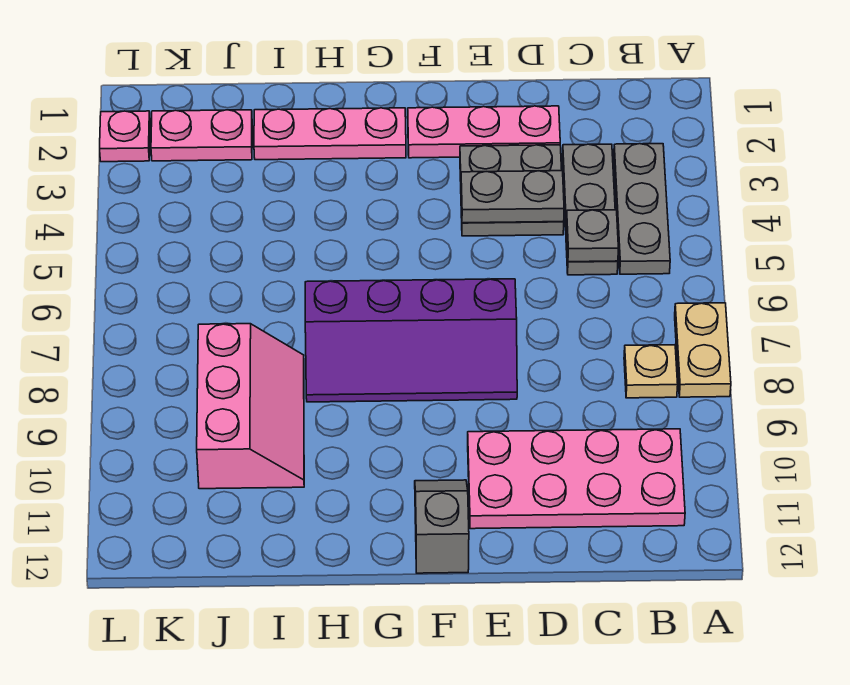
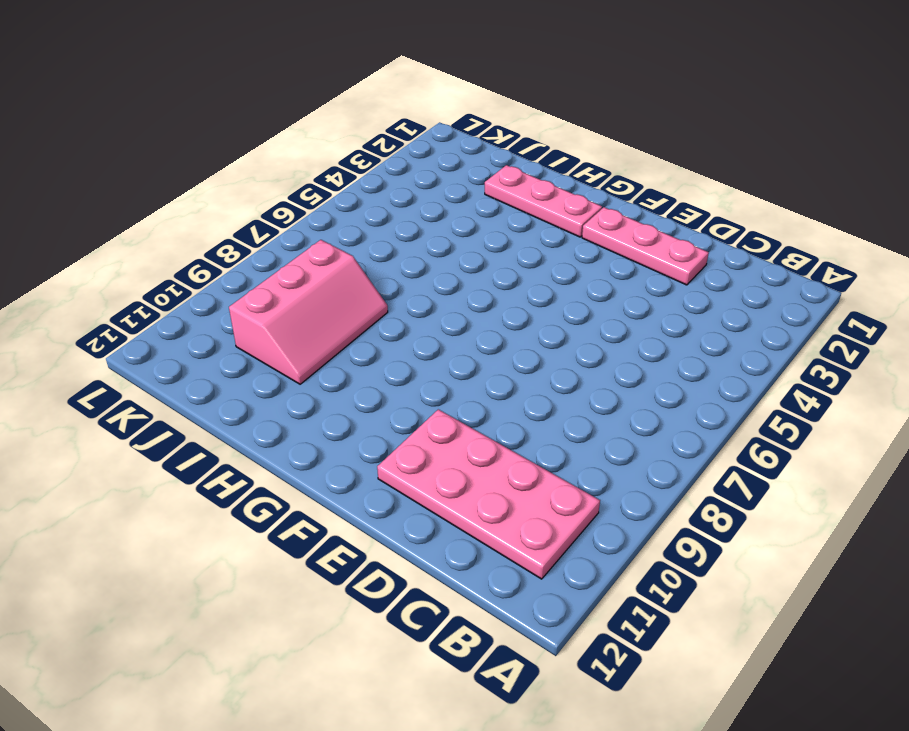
none -> tan plate A7:A8 level 1
none -> grey plate B3:B5 level 1
none -> tan plate B8 level 1

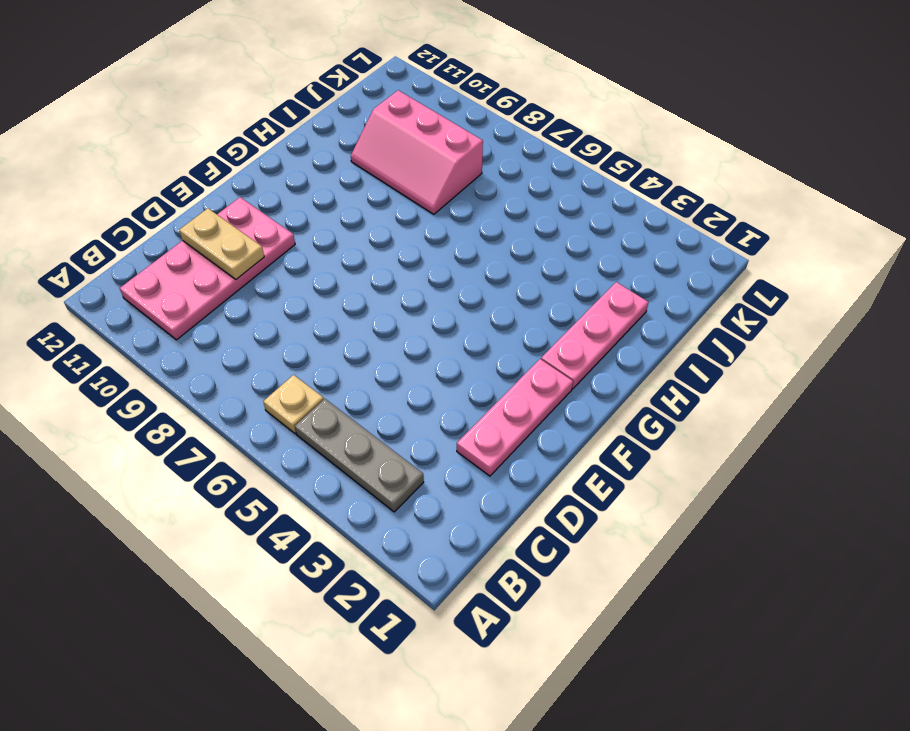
tan plate B6 level 1 -> tan plate B8 level 1
tan plate D10:D11 level 2 -> tan plate A7:A8 level 1
none -> grey plate C3:C5 level 1
none -> grey plate D3:E4 level 1
none -> purple slope E7:H8 level 1 top 7

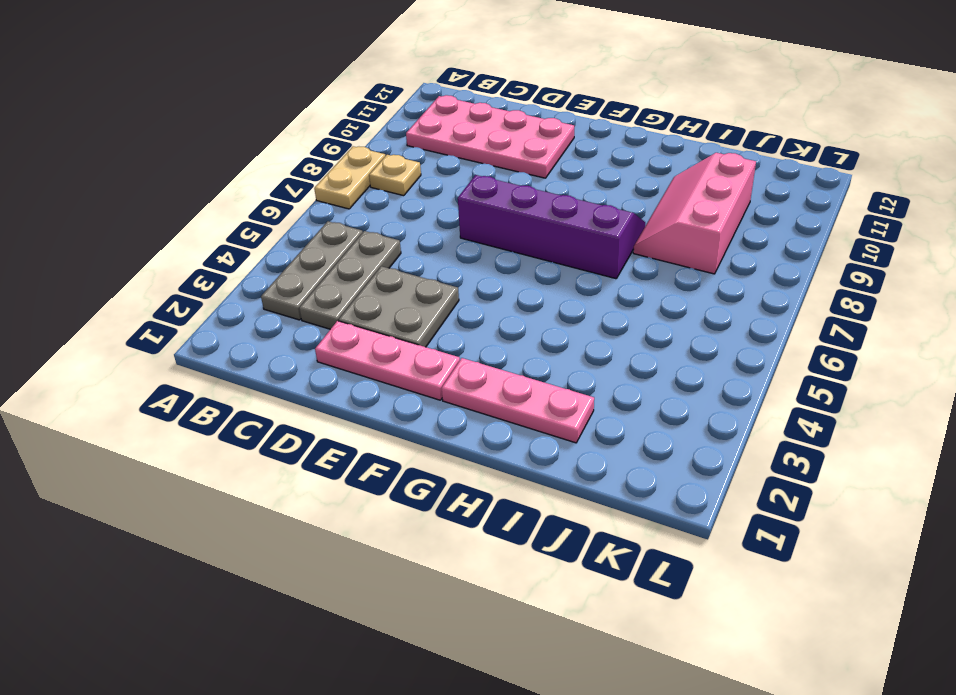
none -> grey slope F11:F12 level 1 top 12
none -> pink plate J2:K2 level 1
none -> pink plate L2 level 1

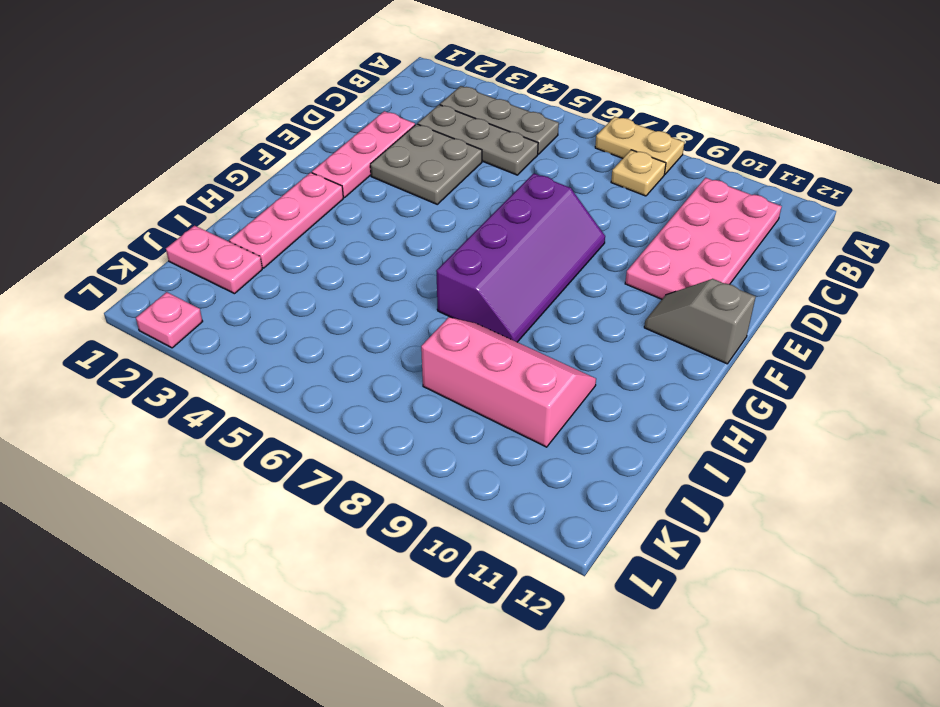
pink plate J1:J2 level 1 -> pink plate J2:K2 level 1
none -> grey plate C5 level 2
none -> grey plate D4:E4 level 2

